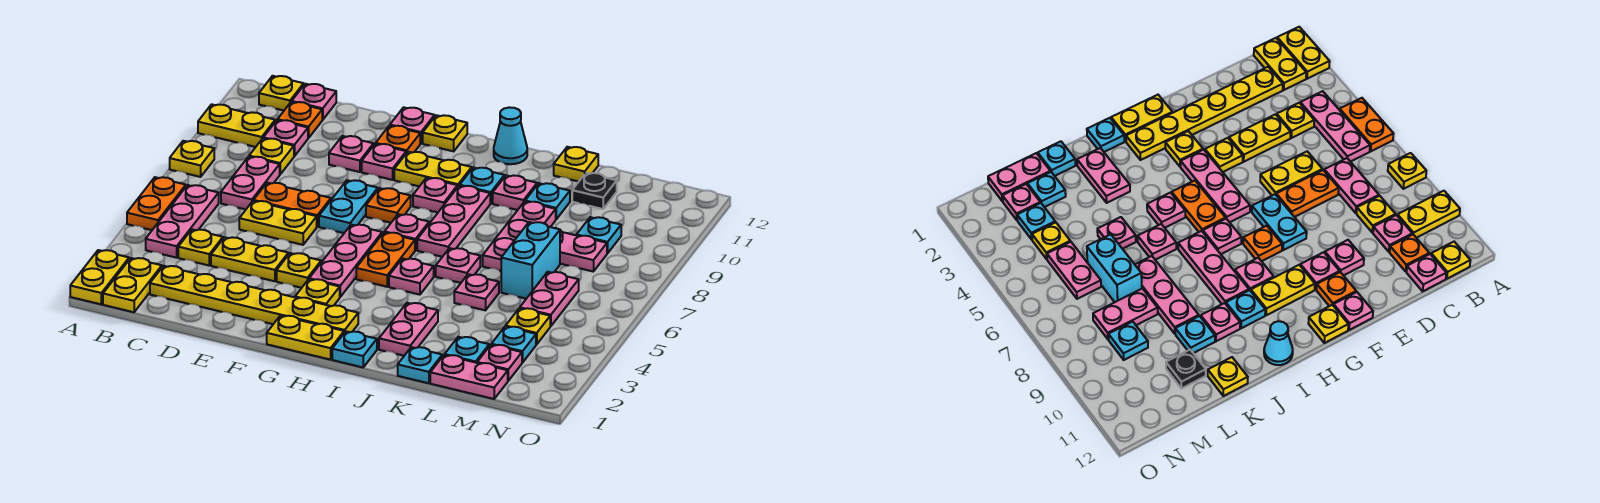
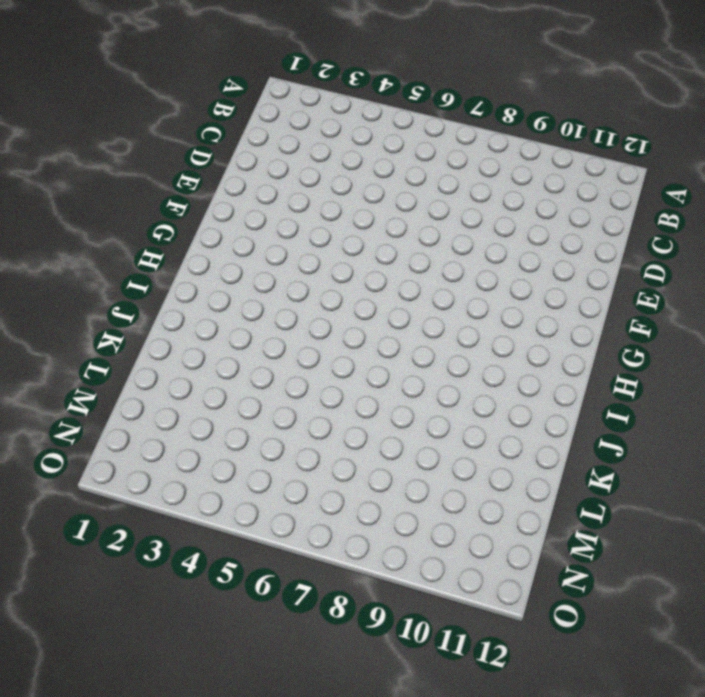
none -> yellow plate A1:A2 level 1
none -> orange plate A5:A6 level 1
none -> yellow plate A8 level 1
none -> yellow plate A10:B10 level 1

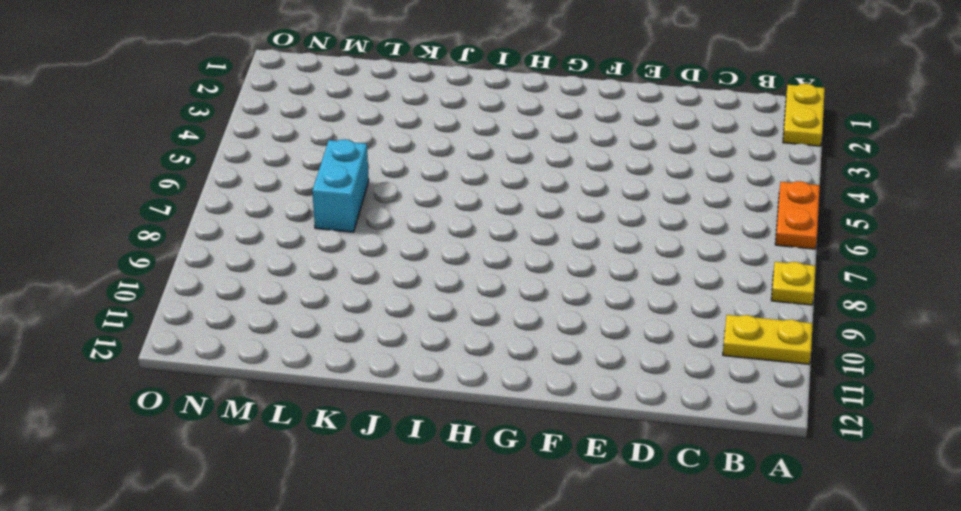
none -> yellow plate B1:B2 level 1
none -> pink plate B4:B6 level 1
none -> yellow plate B12 level 1
none -> yellow plate C2:H2 level 1

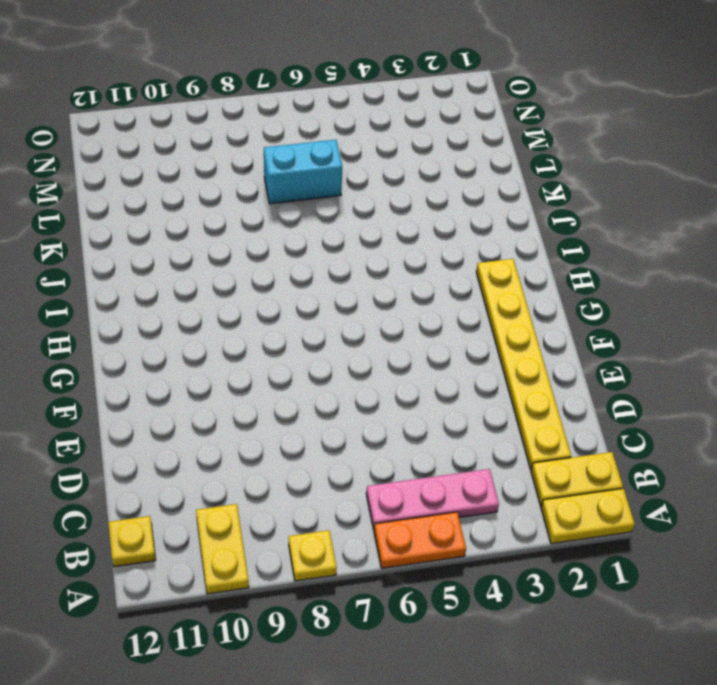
none -> yellow plate C4 level 1
none -> pink plate C7:C8 level 1
none -> yellow plate C9 level 1
none -> pink plate C10 level 1

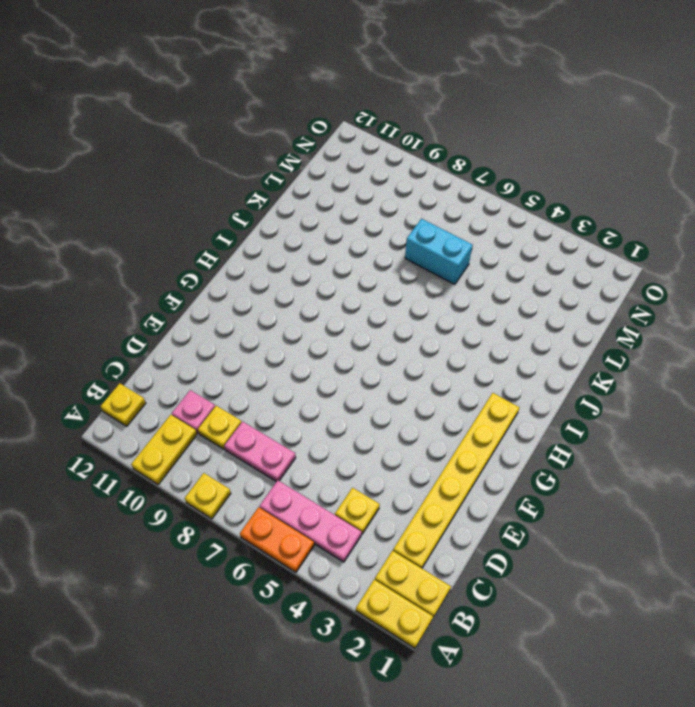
none -> orange plate C11 level 1
none -> pink plate C12 level 1
none -> yellow plate D4:E4 level 1
none -> yellow plate D6:E6 level 1

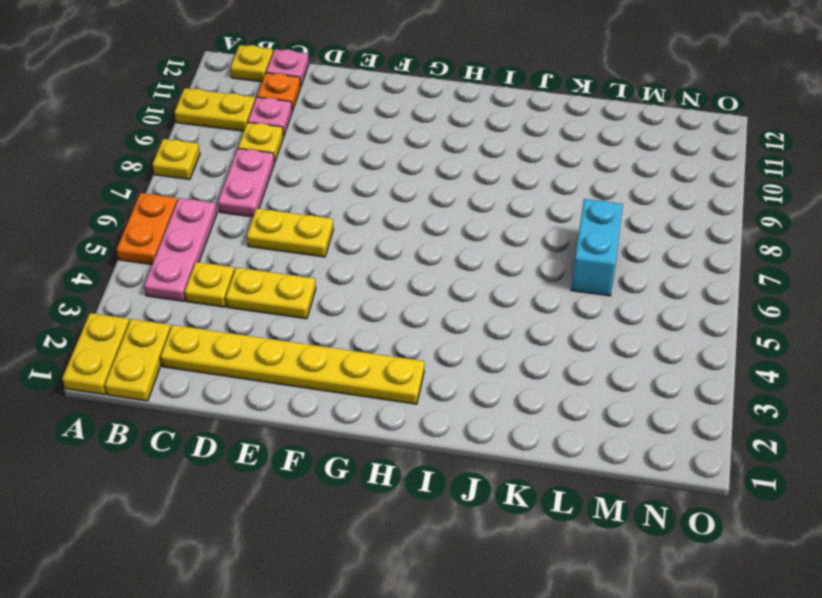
none -> orange plate D7:E7 level 1
none -> pink plate E10 level 1
none -> yellow plate F4 level 1
none -> cyan plate F7:F8 level 1

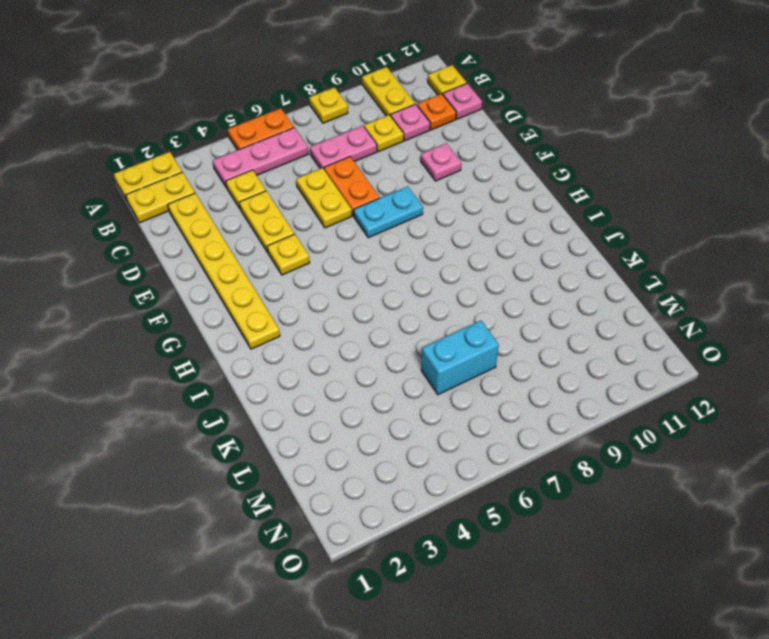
none -> pink plate F10 level 1
none -> orange plate F11 level 1
none -> pink plate F12 level 1
none -> yellow plate G1:H1 level 1

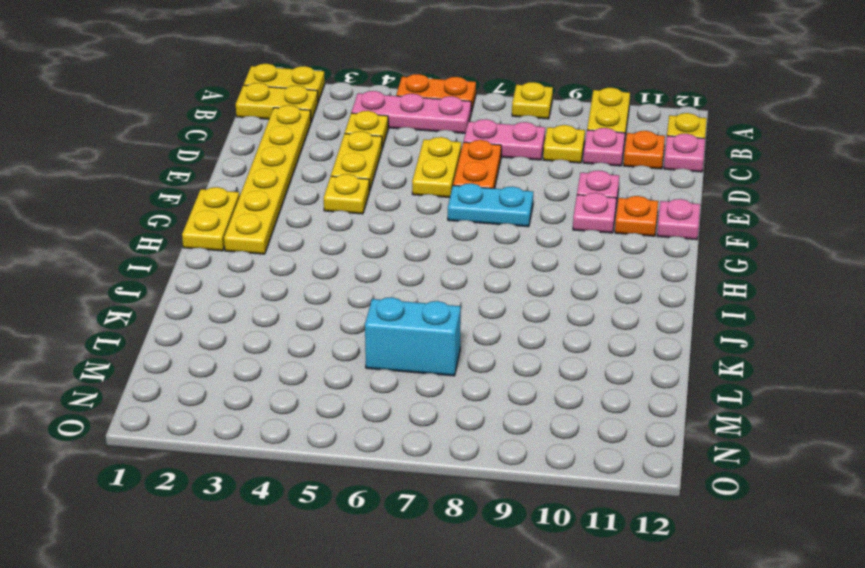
none -> yellow plate G3 level 1
none -> pink plate G4:G6 level 1
none -> orange plate G8 level 1
none -> yellow plate G10:H10 level 1

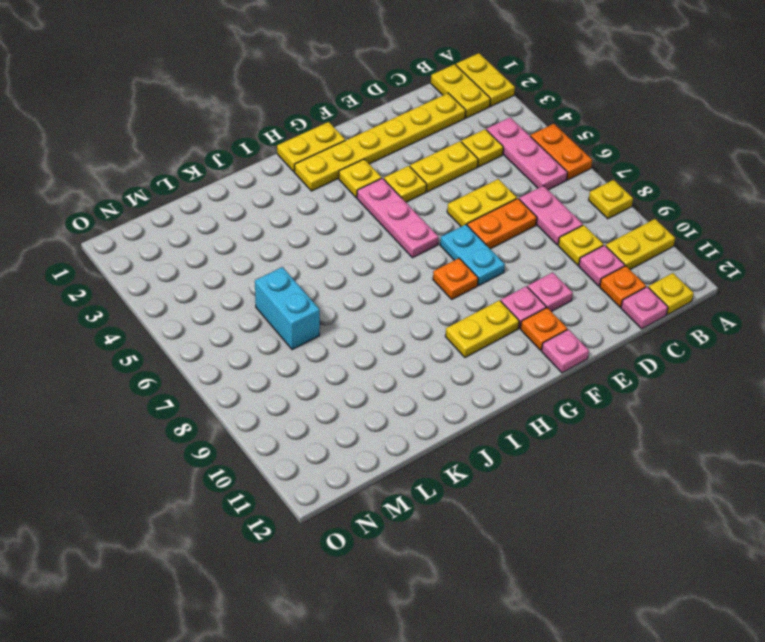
none -> yellow plate G12 level 1
none -> orange plate H5:H6 level 1
none -> pink plate H7 level 1
none -> pink plate H9 level 1

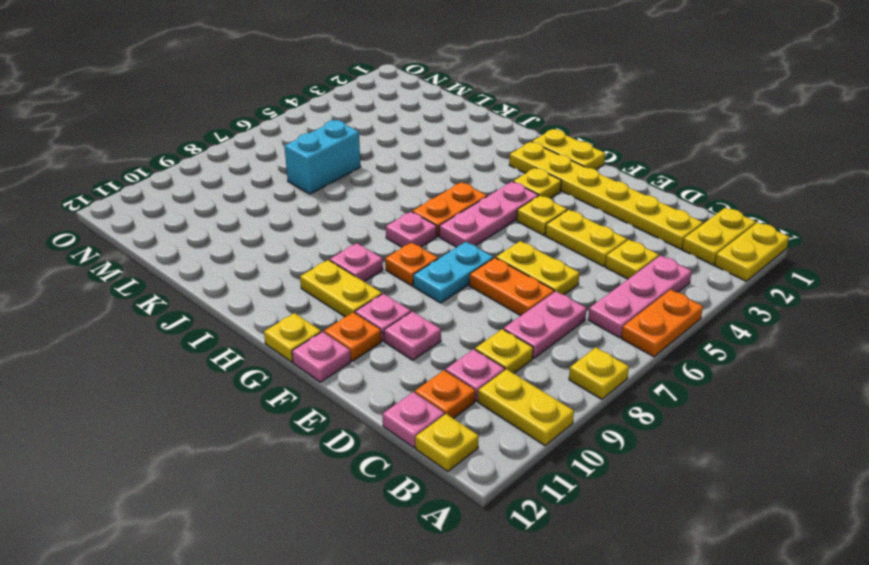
none -> cyan plate I1 level 1
none -> pink plate I5 level 1
none -> pink plate I7:I9 level 1
none -> cyan plate I10 level 1

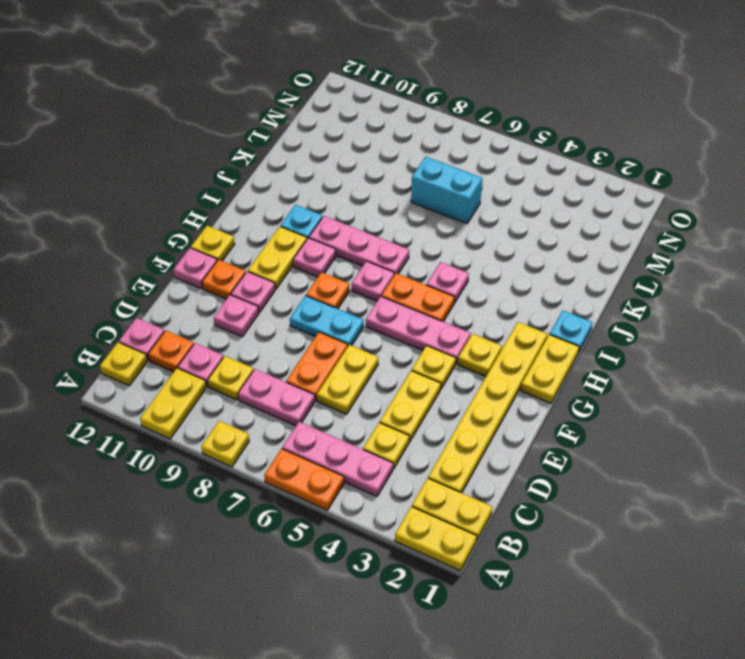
none -> cyan cone I12 level 1
none -> pink plate J2:J3 level 1
none -> pink plate J6 level 1
none -> pink plate J10 level 1

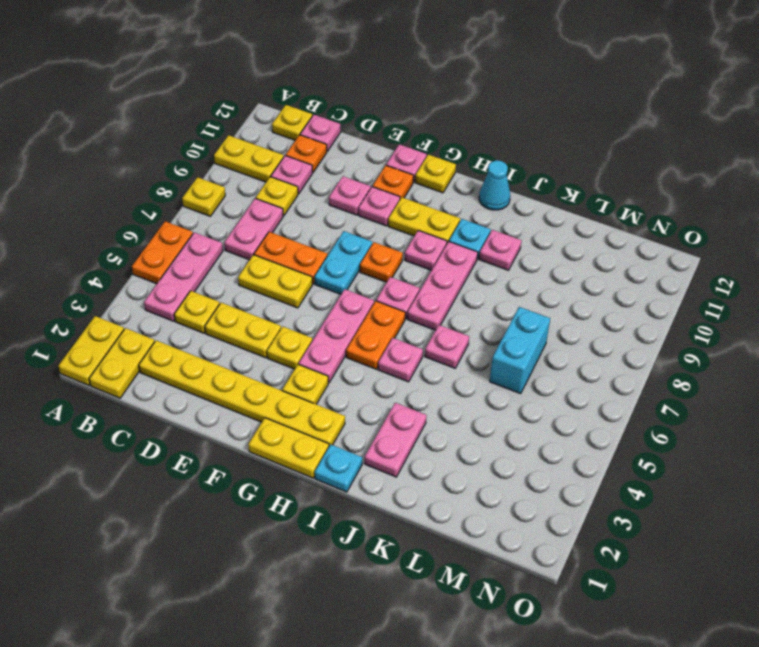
none -> cyan plate K1 level 1
none -> pink plate K5 level 1
none -> pink plate K7:K9 level 1
none -> cyan plate K10 level 1

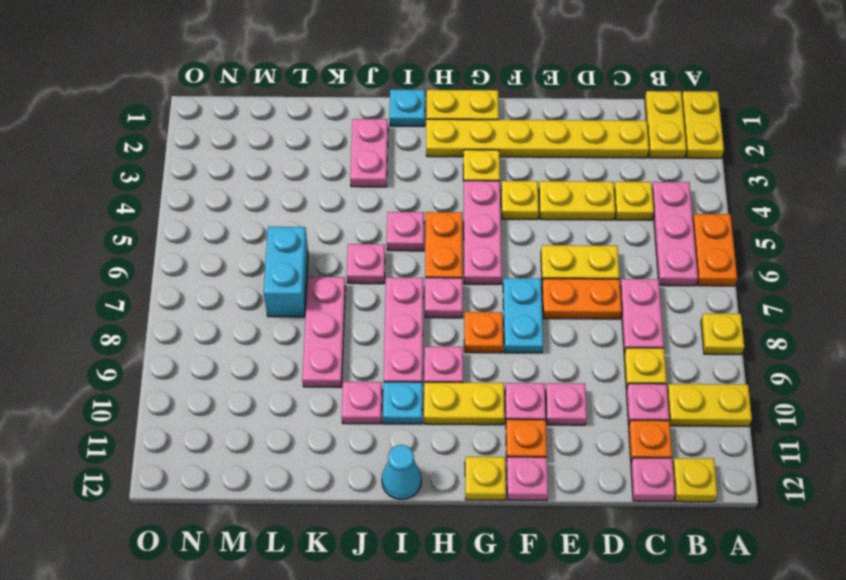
none -> cyan plate K1 level 1
none -> pink plate K5 level 1
none -> cyan plate K10 level 1
none -> yellow plate K12 level 1

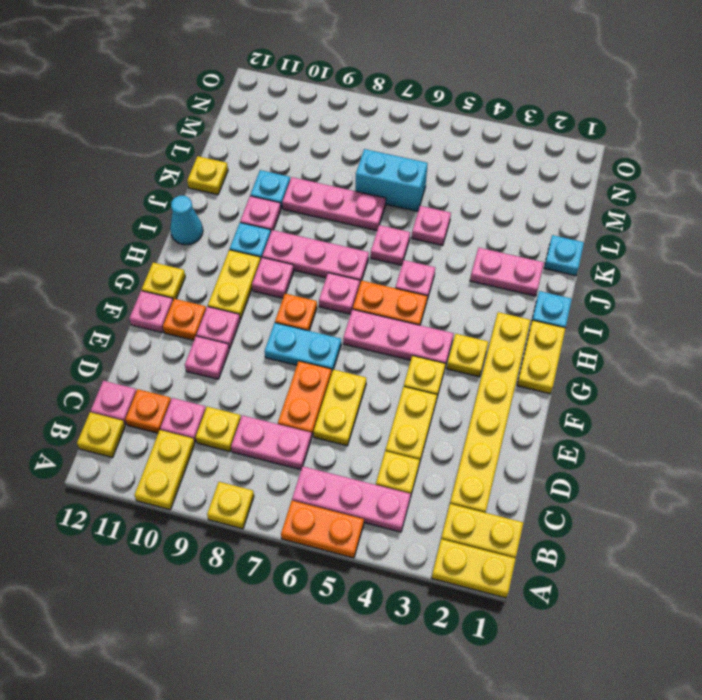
none -> pink plate L1:M1 level 1
none -> cyan plate L2 level 1
none -> pink plate L8:M8 level 1
none -> black plate L11 level 1

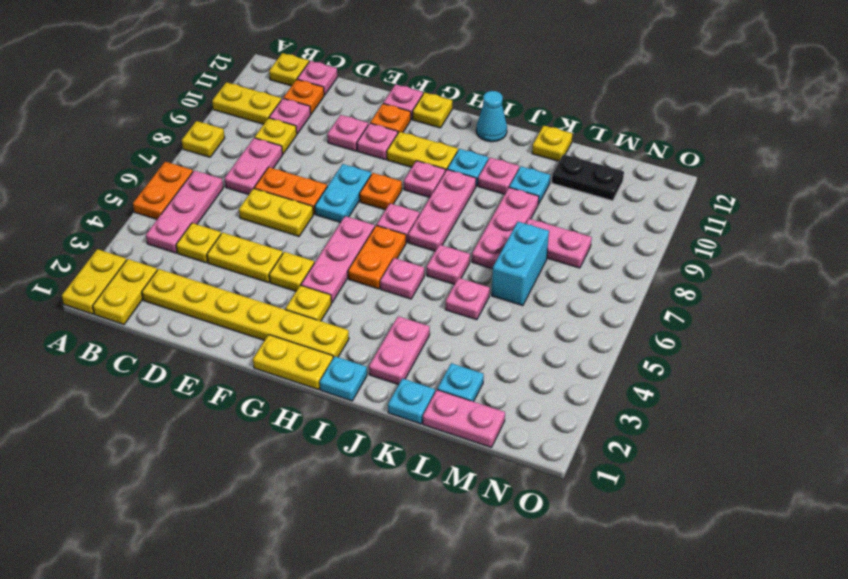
black plate L11:M11 level 1 -> black plate L11 level 1
none -> pink plate M2 level 1
none -> cyan plate M3 level 1
none -> yellow plate M4 level 1
none -> pink plate M5:M6 level 1

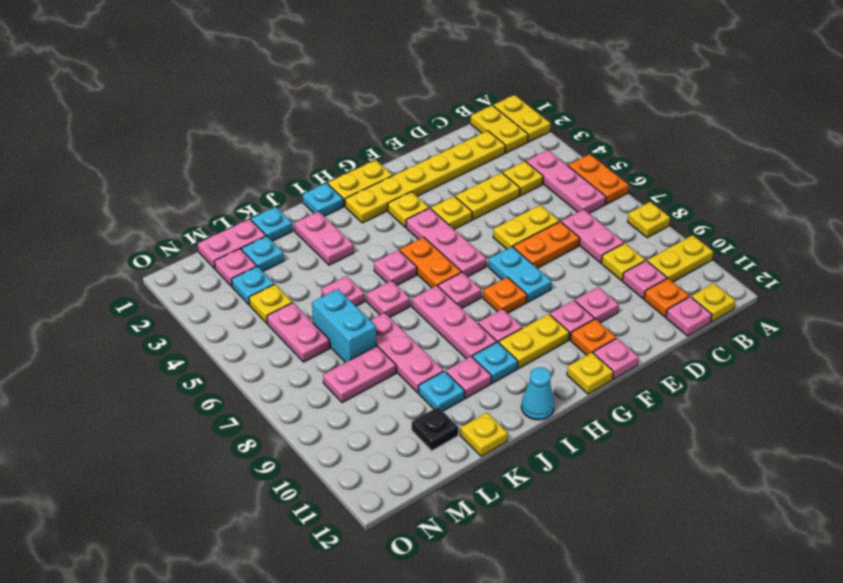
none -> cyan plate M9 level 1

